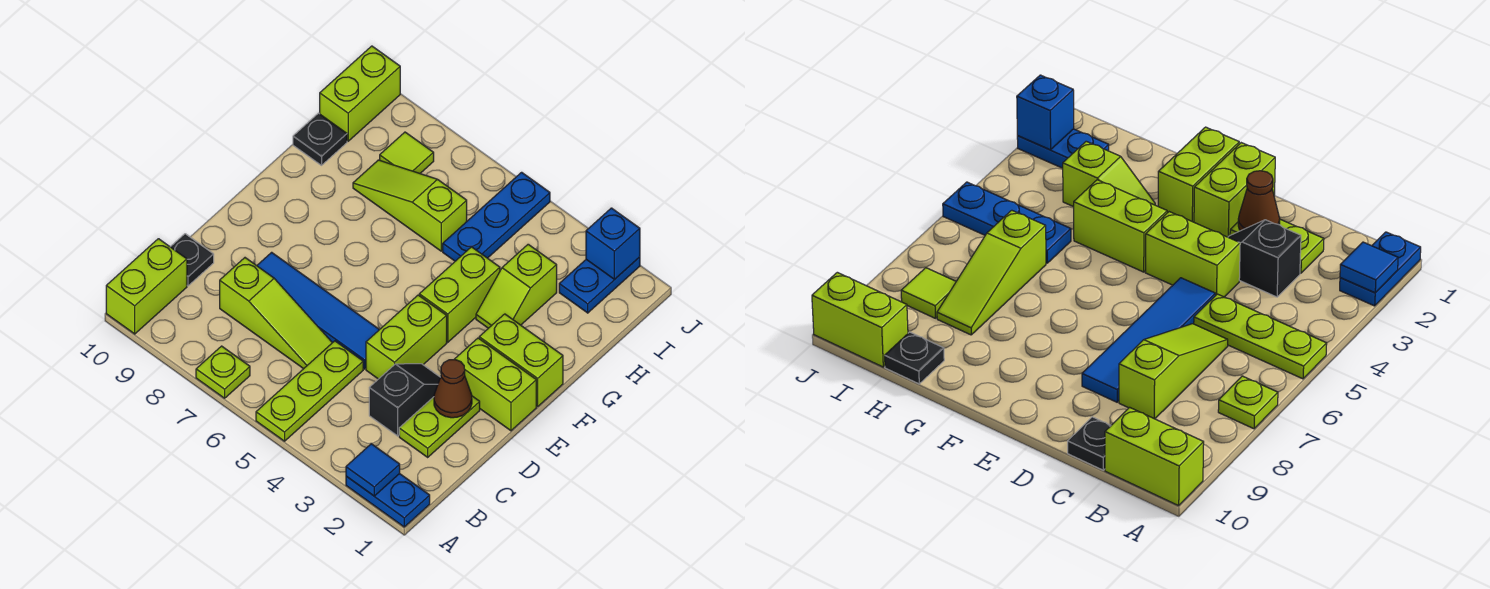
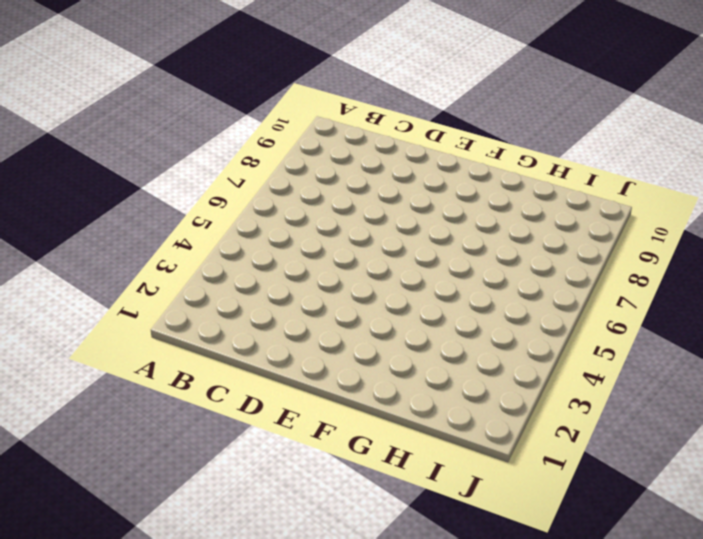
none -> blue plate A1:A2 level 1
none -> lime plate A5:C5 level 1
none -> lime plate A7 level 1

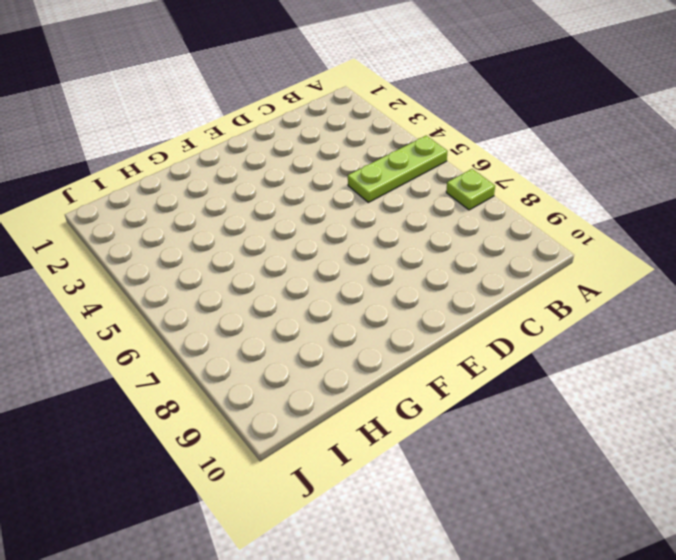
none -> blue plate A1:A2 level 1
none -> lime brick A10:B10 level 1
none -> lime plate C2:D2 level 1

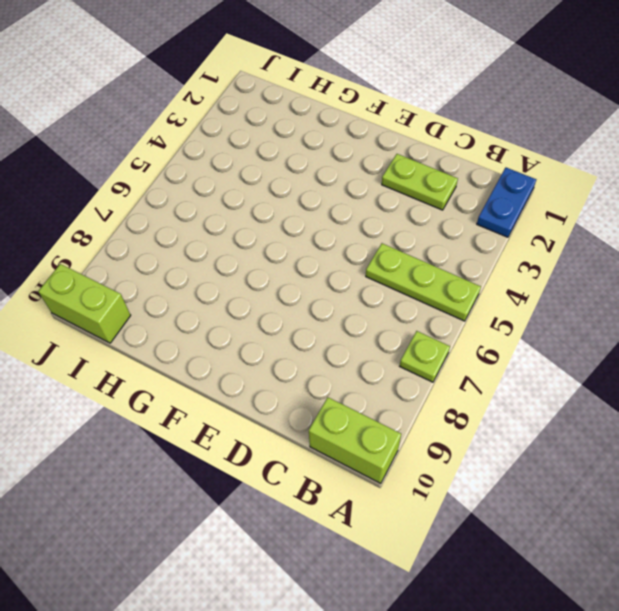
none -> black slope C3:D3 level 1 top C
none -> lime slope C6:C8 level 1 top 8
none -> black plate C10 level 1

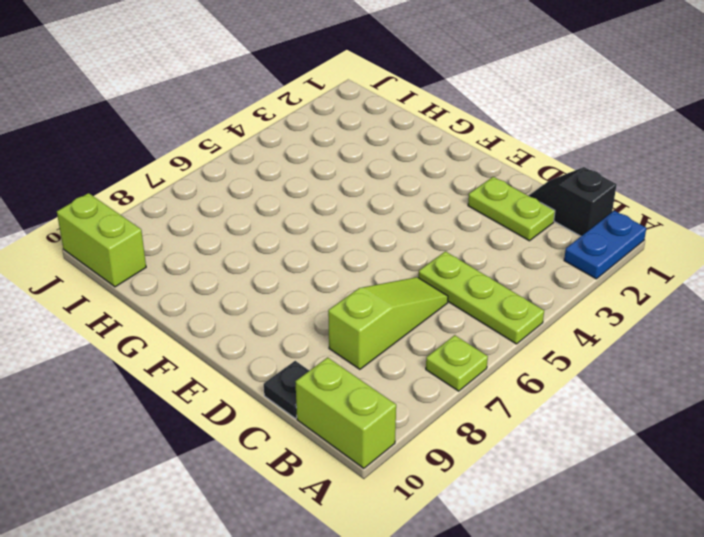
black slope B1:C1 level 1 top B -> black slope C3:D3 level 1 top C
none -> lime brick D4:E4 level 1
none -> blue tile D5:D8 level 1
none -> lime brick E1:E2 level 1

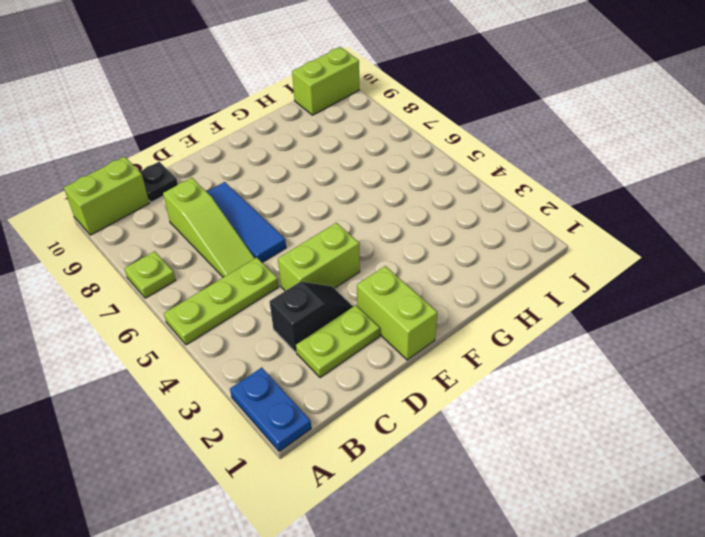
blue tile D6:D8 level 1 -> blue tile D5:D8 level 1
none -> lime brick F1:F2 level 1
none -> lime brick F4:G4 level 1
none -> lime slope G3:H3 level 1 top H

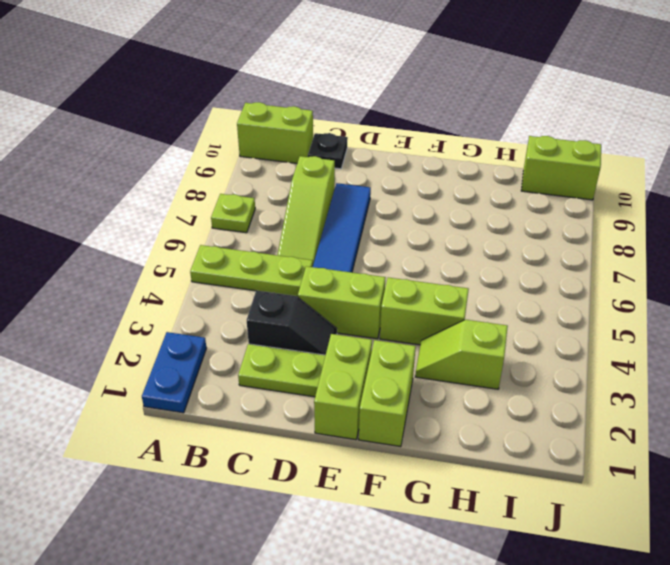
none -> blue plate H5:J5 level 1
none -> lime slope H6:H8 level 1 top 6
none -> black plate H10 level 1

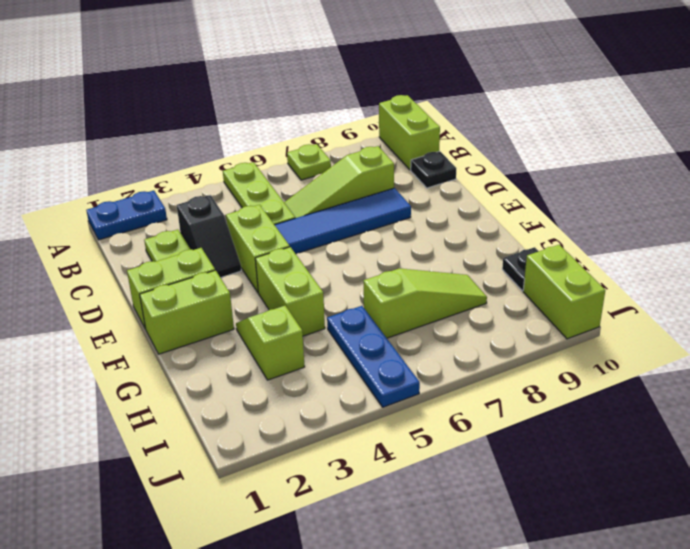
none -> blue plate I2:J2 level 1
none -> lime tile I8 level 1
none -> blue tile A2 level 2

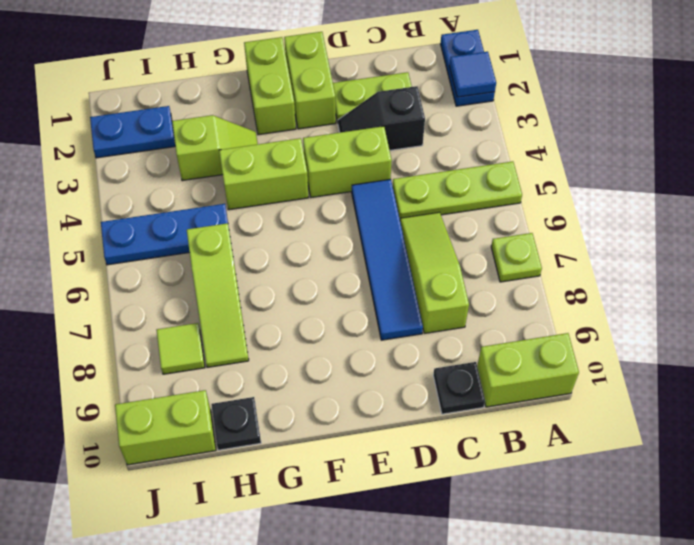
none -> brown cone D2 level 2
none -> blue brick J2 level 2

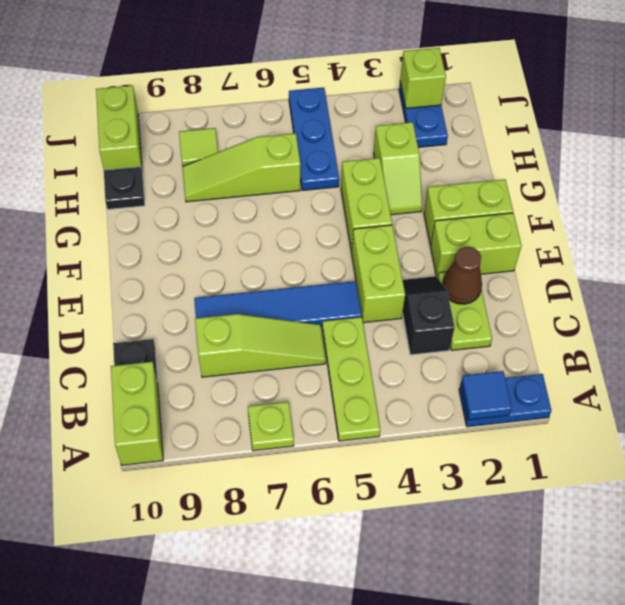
lime brick J2 level 2 -> blue brick J2 level 2

